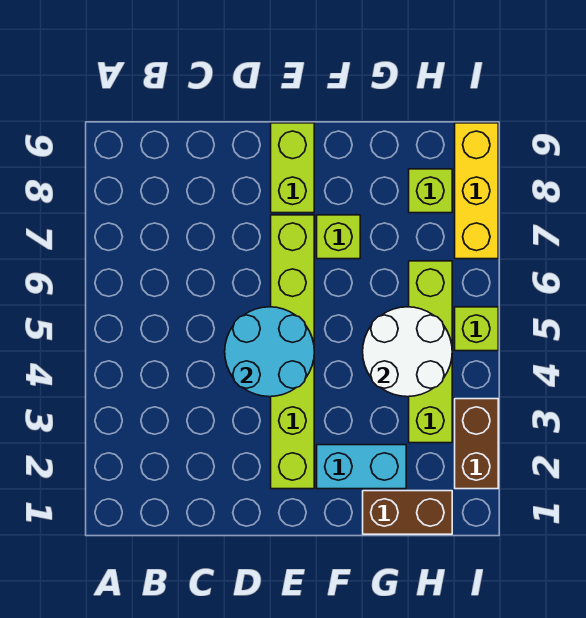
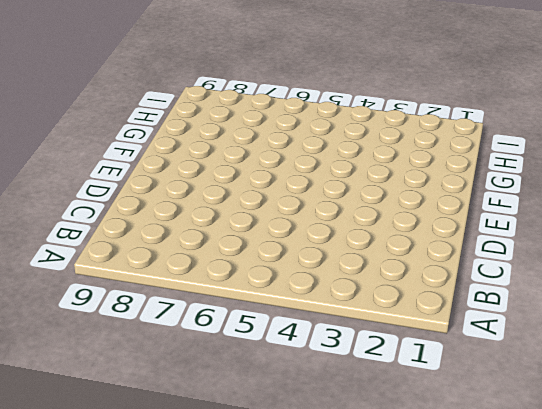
none -> lime brick E2:E7 level 1
none -> lime brick E8:E9 level 1
none -> cyan brick F2:G2 level 1

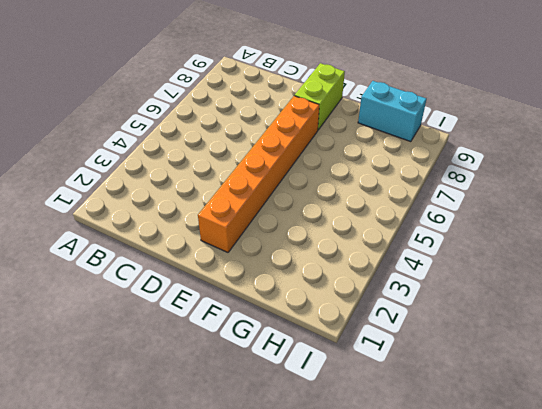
orange brick E2:E7 level 1 -> lime brick E2:E7 level 1
cyan brick G9:H9 level 1 -> cyan brick F2:G2 level 1
none -> lime brick F7 level 1
none -> brown brick G1:H1 level 1
none -> lime brick H3:H6 level 1

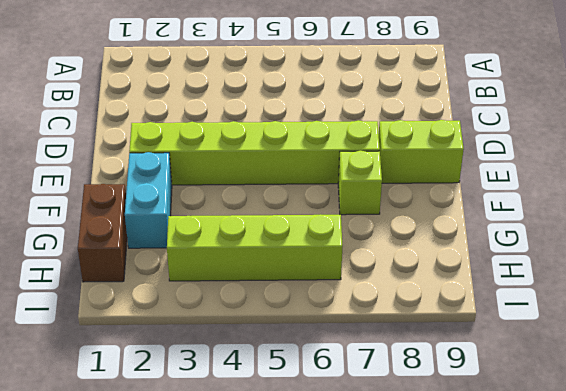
none -> lime brick H8 level 1
none -> brown brick I2:I3 level 1
none -> lime brick I5 level 1

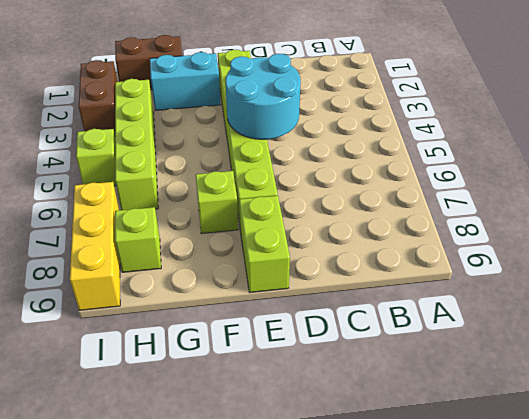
none -> white round brick G4:H5 level 2

